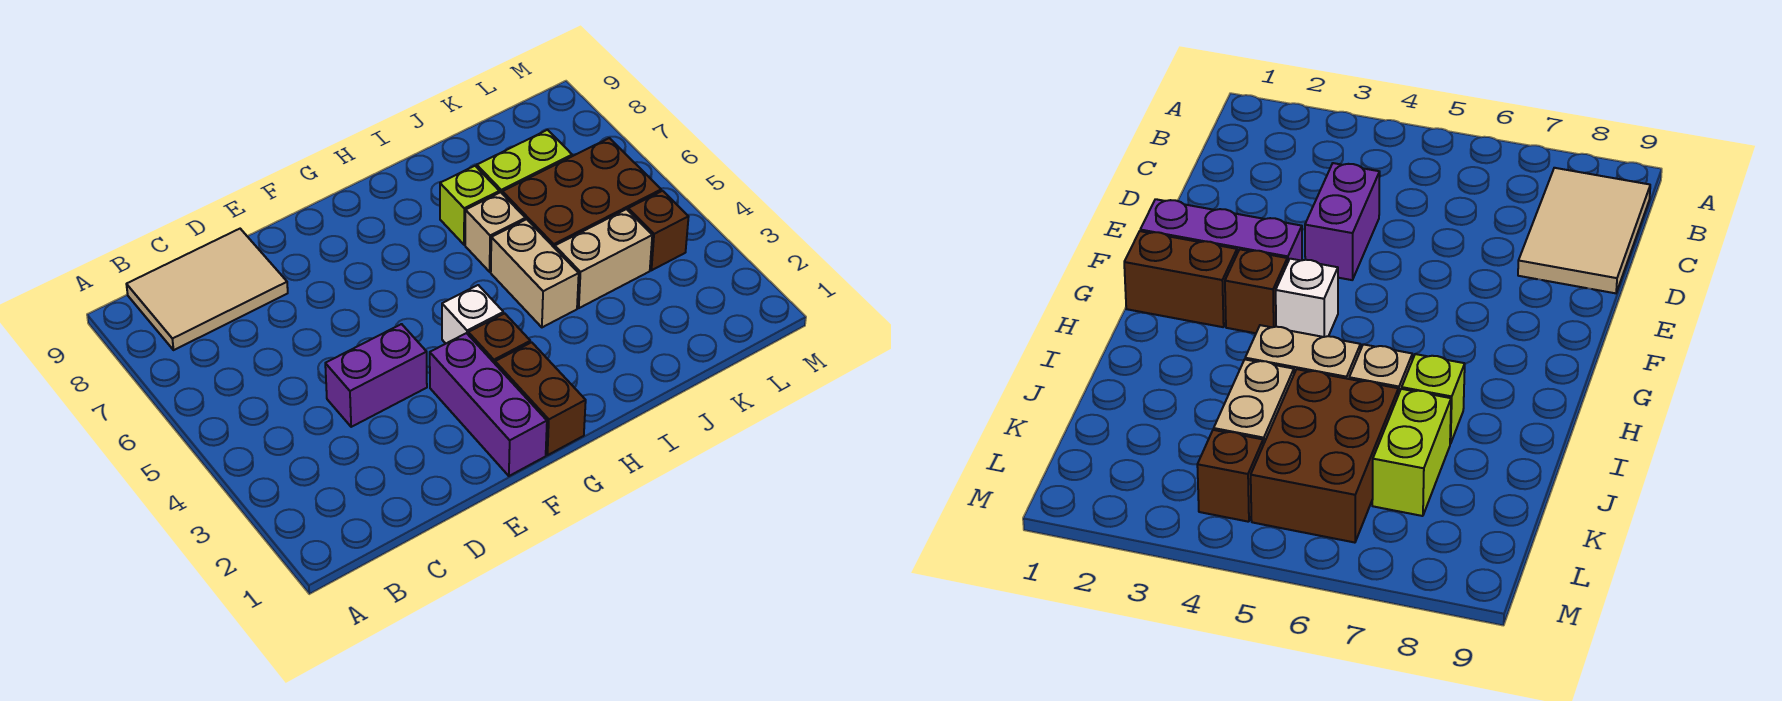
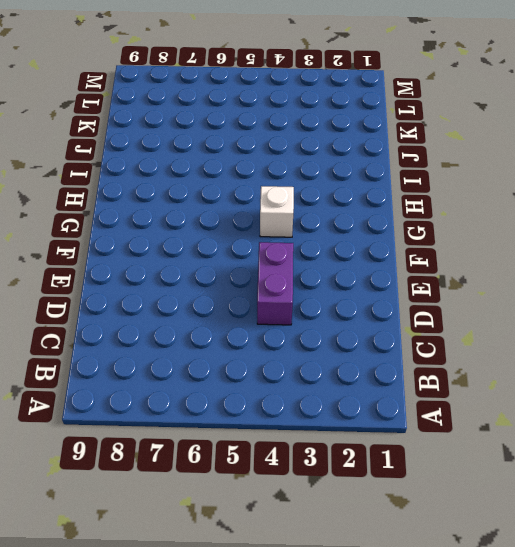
none -> tan tile B8:D9 level 1
none -> purple brick F1:F3 level 1
none -> brown brick G1:G2 level 1

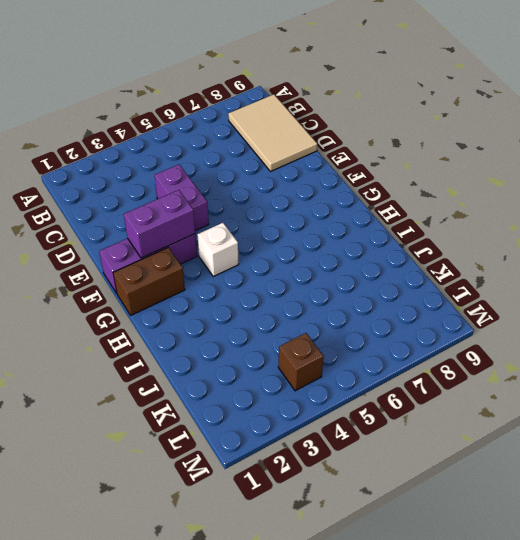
purple brick F2:F3 level 2 -> none
none -> brown brick G3 level 1
none -> tan brick I4:I5 level 1
none -> tan brick I6 level 1

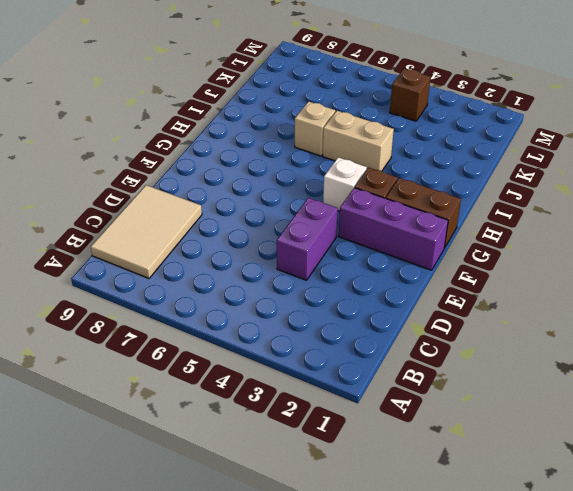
none -> lime brick I7 level 1
none -> tan brick J4:K4 level 1
none -> brown brick J5:L6 level 1

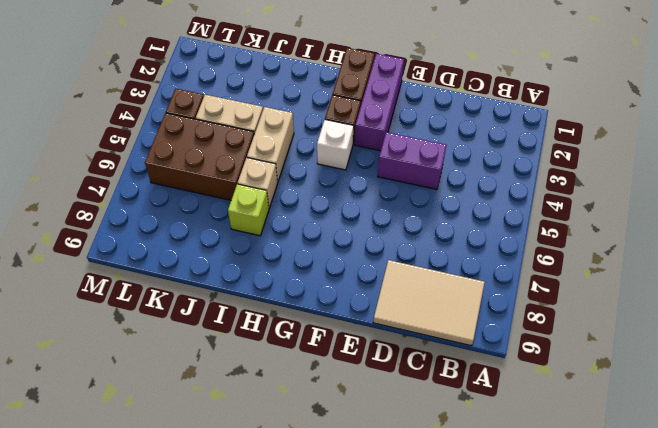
none -> lime brick J7:K7 level 1

